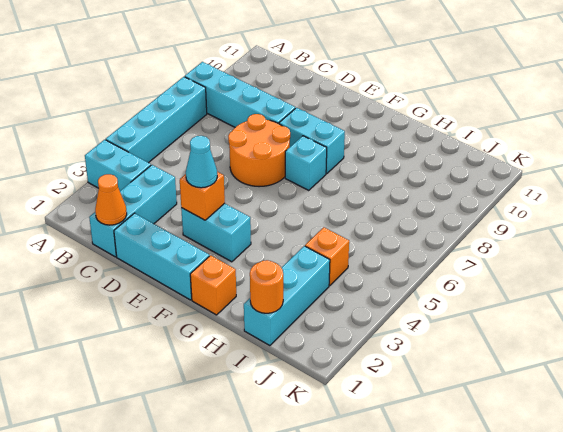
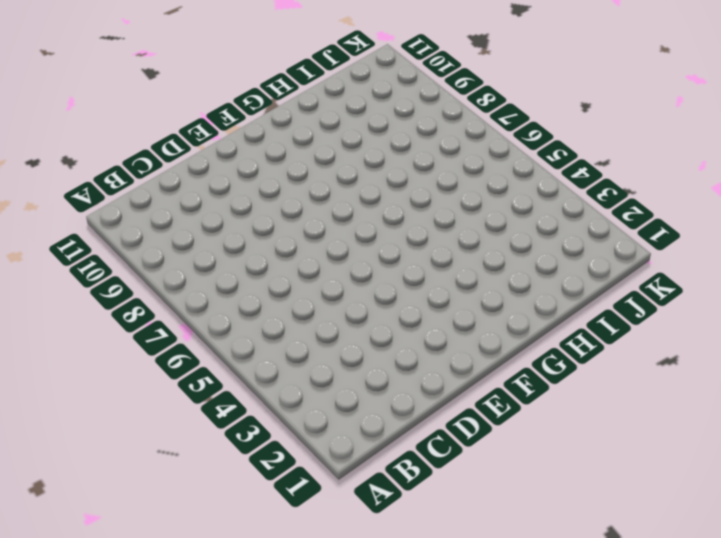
none -> cyan brick A3:B3 level 1
none -> cyan brick A4:A7 level 1
none -> cyan brick A8:D8 level 1

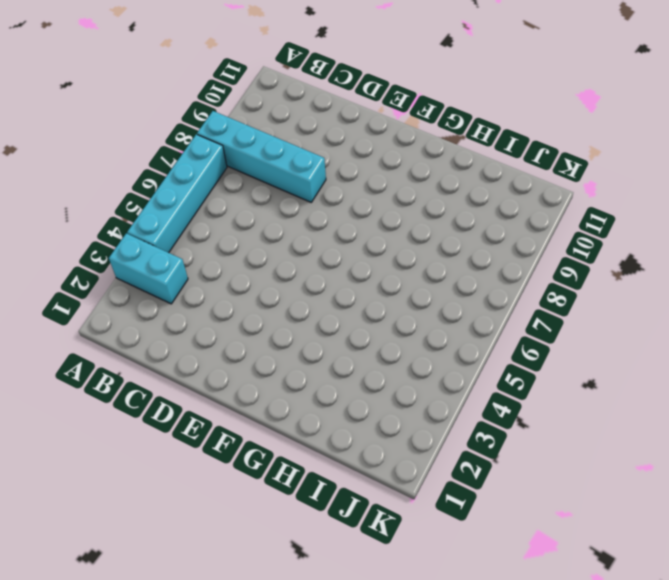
none -> cyan brick C1:C3 level 1
none -> cyan brick D1:F1 level 1
none -> orange round brick D6:E7 level 1

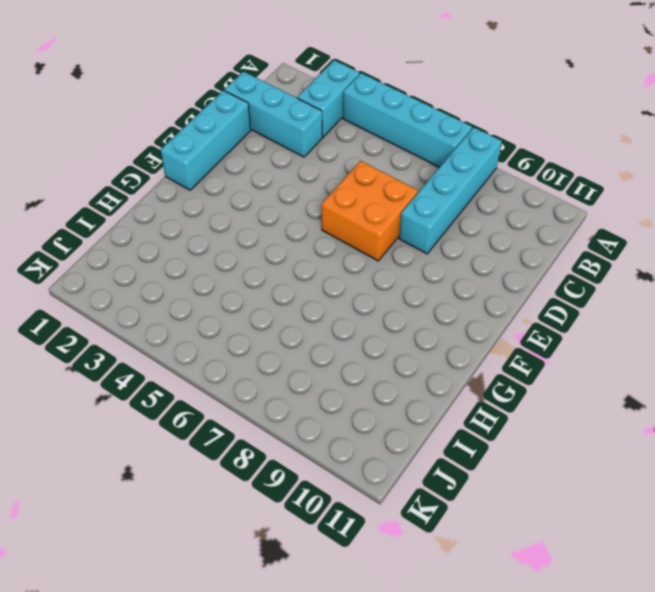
orange brick D6:E7 level 1 -> orange round brick D6:E7 level 1
none -> cyan brick E3:F3 level 1
none -> cyan brick E8:F8 level 1
none -> cyan brick F7 level 1

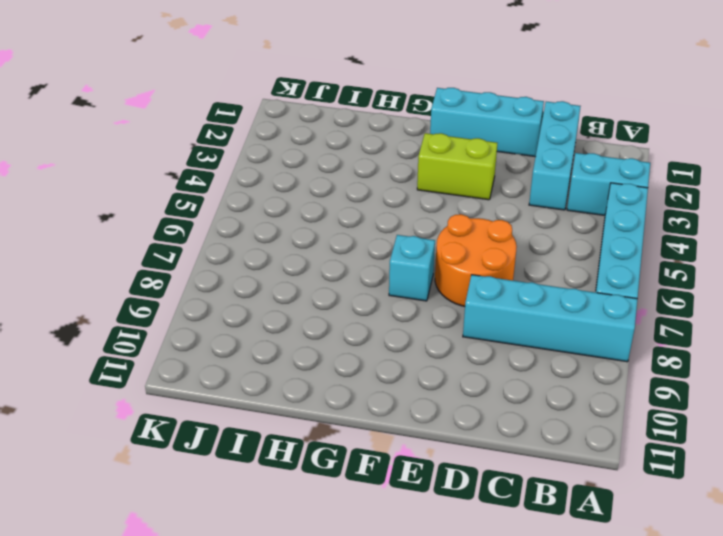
lime brick E3:F3 level 1 -> cyan brick E3:F3 level 1
none -> cyan brick E8:F8 level 1
none -> orange brick G1 level 1
none -> cyan brick I1:I3 level 1

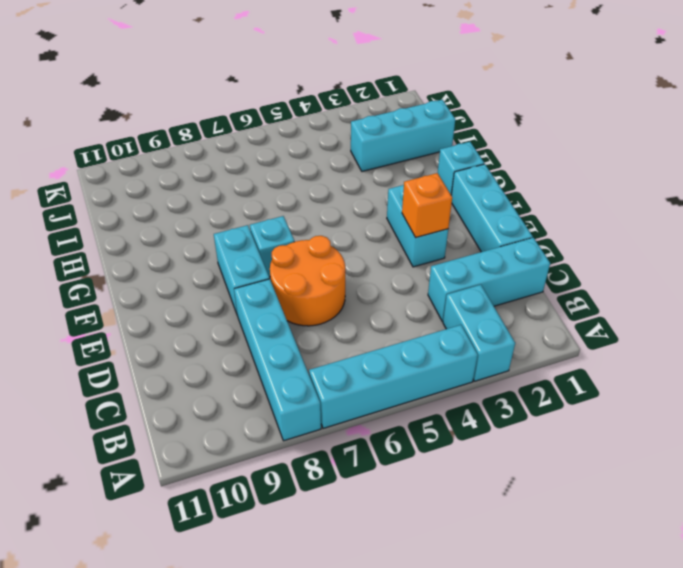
cyan brick G1 level 1 -> orange brick G1 level 1
none -> orange brick I4 level 1
none -> orange cone C1 level 2
none -> orange round brick I1 level 2

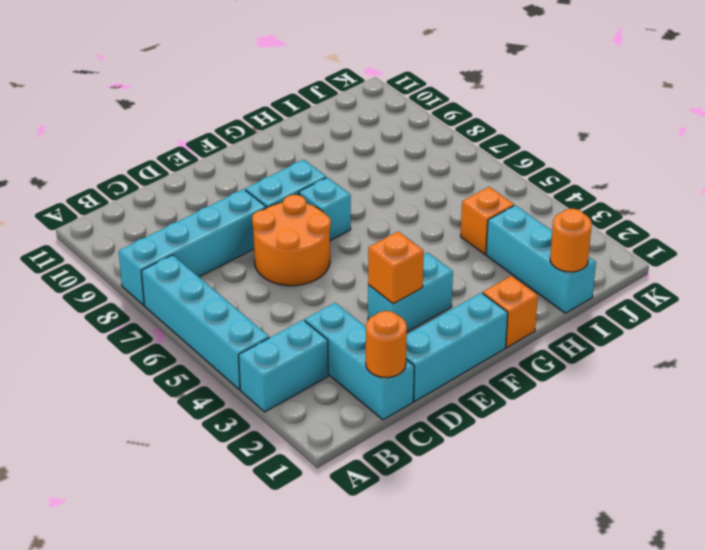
orange round brick C1 level 2 -> orange cone C1 level 2
none -> cyan cone E3 level 3

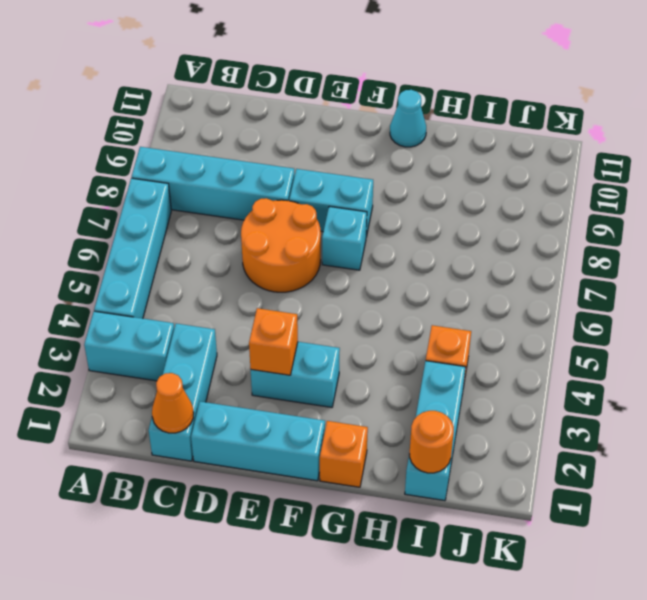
cyan cone G11 level 1 -> cyan cone E3 level 3

